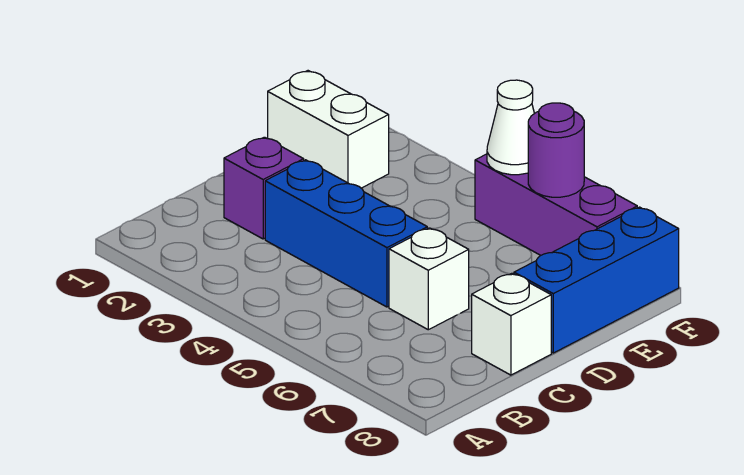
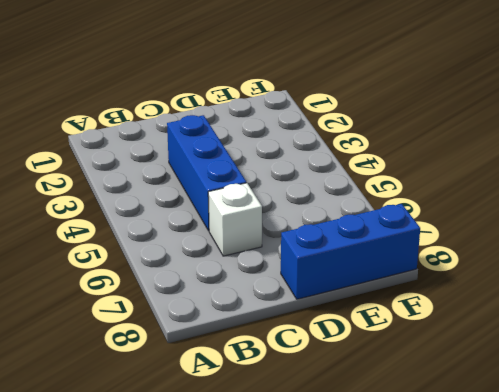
none -> purple brick C2 level 1
none -> white brick C8 level 1

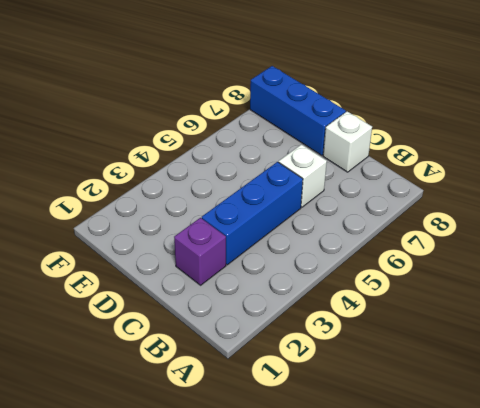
none -> white brick E1:E2 level 1
none -> purple brick F5:F7 level 1

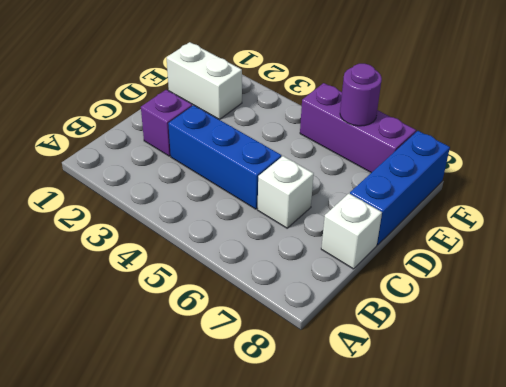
none -> white cone F5 level 2

